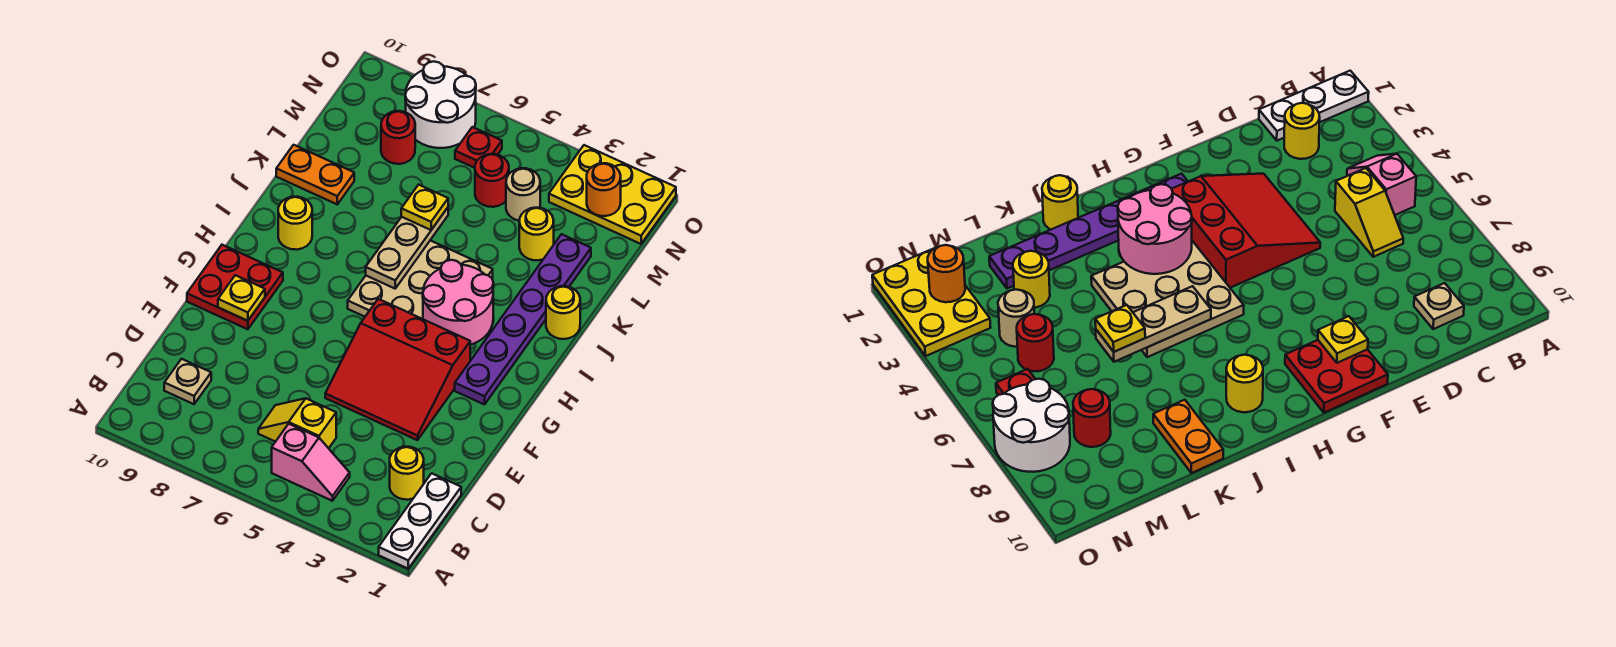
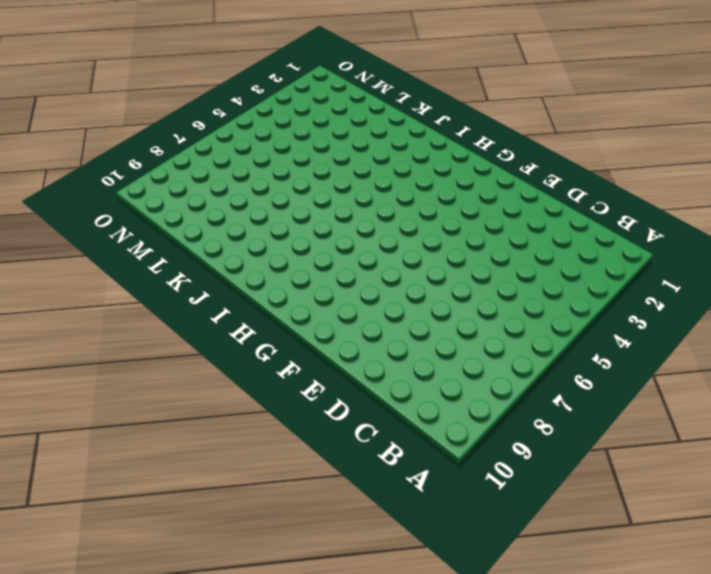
none -> white plate A1:C1 level 1
none -> pink slope B4:B5 level 1 top 5
none -> yellow round brick C2 level 1

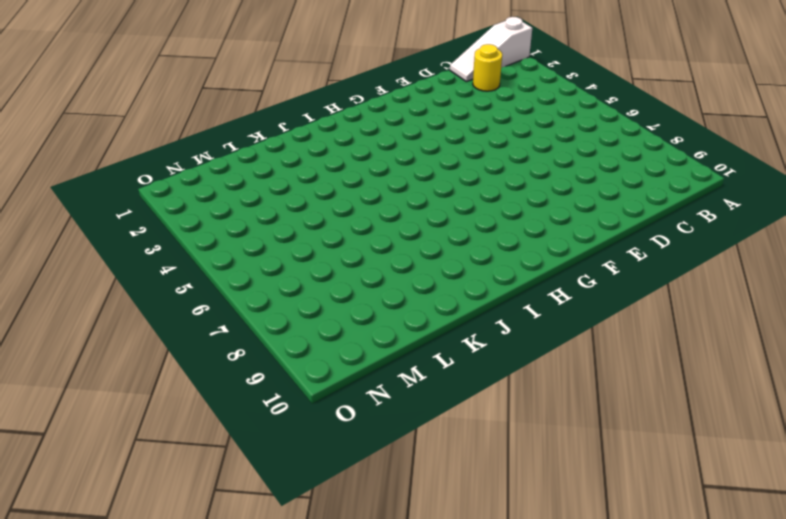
white slope A1:C1 level 1 top A -> white plate A1:C1 level 1
none -> pink slope B4:B5 level 1 top 5
none -> yellow slope C5:C6 level 1 top 5
none -> tan plate C9 level 1

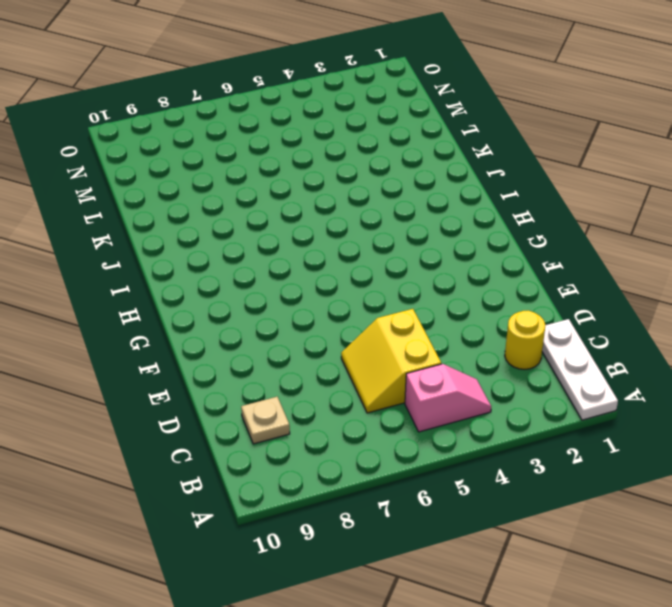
yellow slope C5:D6 level 1 top 5 -> yellow slope C5:C6 level 1 top 5
none -> red slope E3:G5 level 1 top G
none -> red plate F9:G10 level 1
none -> purple plate G2:L2 level 1

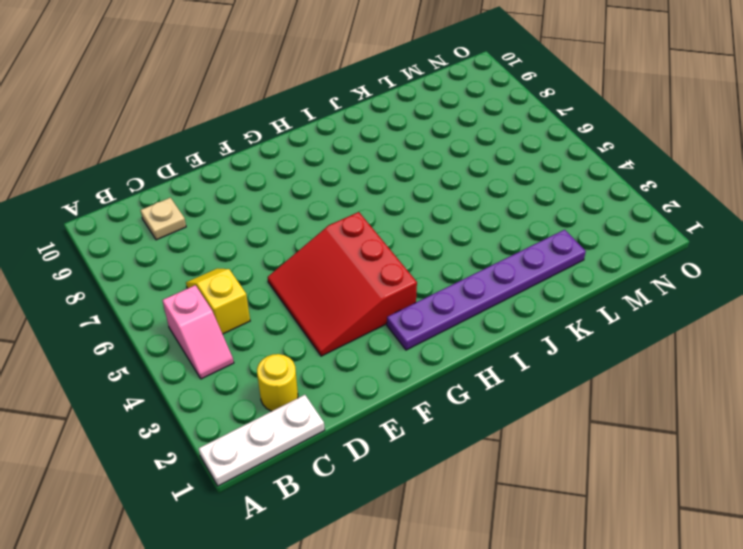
none -> red plate F9:G10 level 1
none -> tan plate H4:J6 level 1
none -> yellow round brick I9 level 1

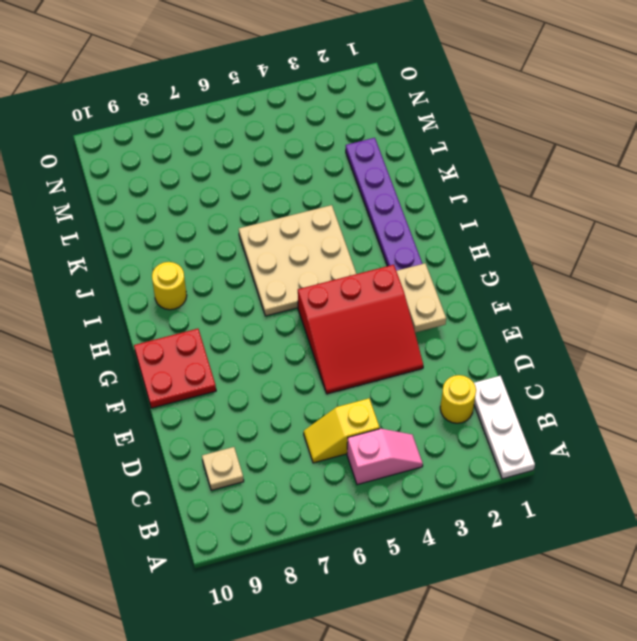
tan plate F2:G2 level 2 -> none
none -> yellow round brick J1 level 1
none -> orange plate K9:K10 level 1
none -> yellow round brick L3 level 1

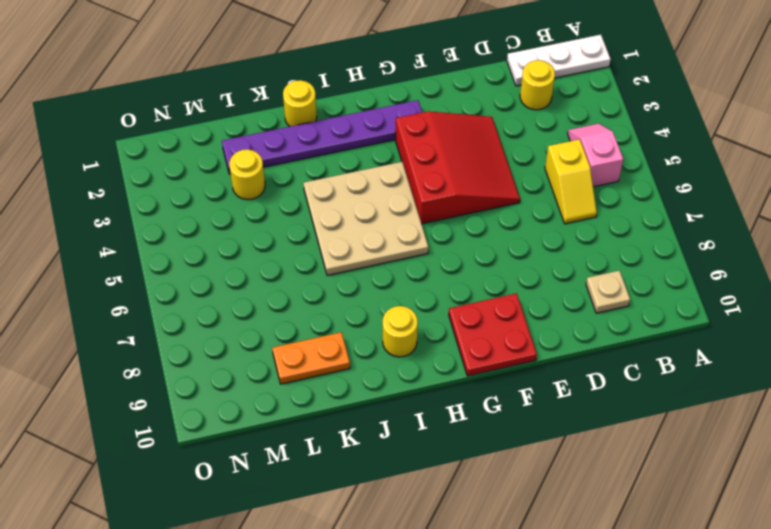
orange plate K9:L9 level 1 -> orange plate K9:K10 level 1
none -> tan round brick M4 level 1
none -> red round brick M5 level 1
none -> red round brick M8 level 1

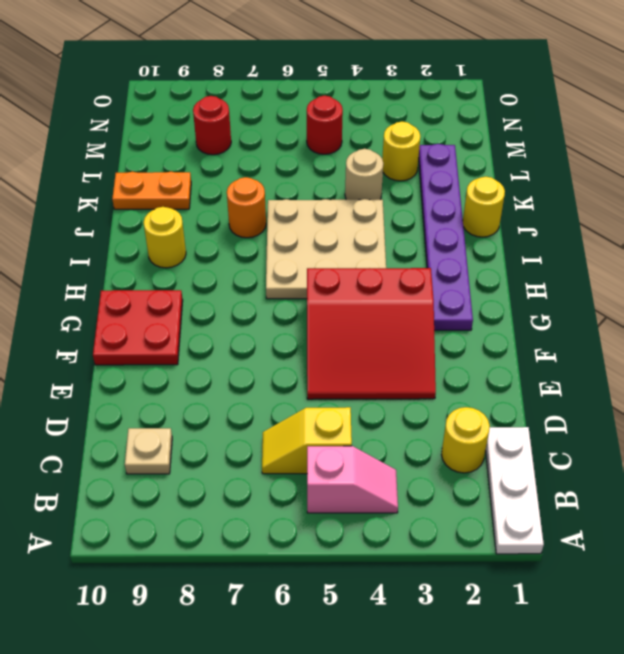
orange round brick J7 level 1 -> orange round brick N2 level 2
tan round brick K4 level 1 -> tan round brick M4 level 1
none -> yellow plate N1:O3 level 1
none -> red plate N6 level 1
none -> white round brick N7:O8 level 1

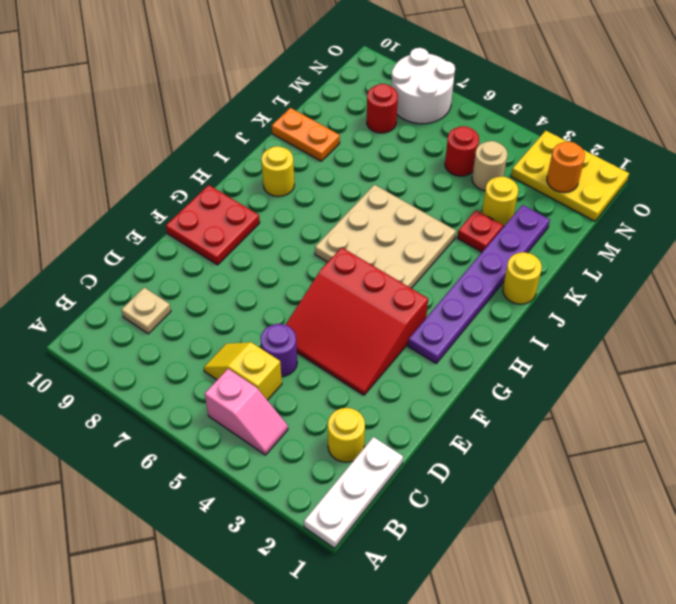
purple round brick D5 level 1 -> none
red plate K3 level 1 -> red plate N6 level 1
none -> yellow plate F9 level 2
none -> pink round brick H3:I4 level 2
none -> tan plate I6:K6 level 2

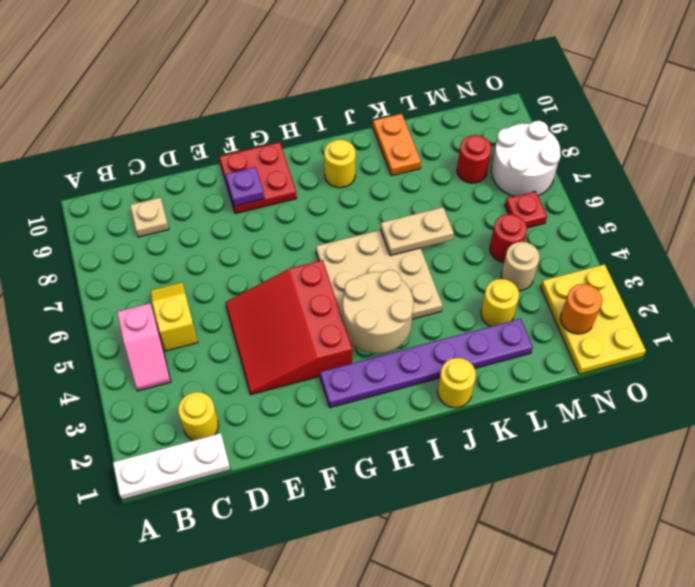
purple plate F9 level 2 -> yellow plate F9 level 2
tan round brick H3:I4 level 2 -> pink round brick H3:I4 level 2
tan plate J6:K6 level 2 -> tan plate I6:K6 level 2
none -> yellow plate K6 level 3

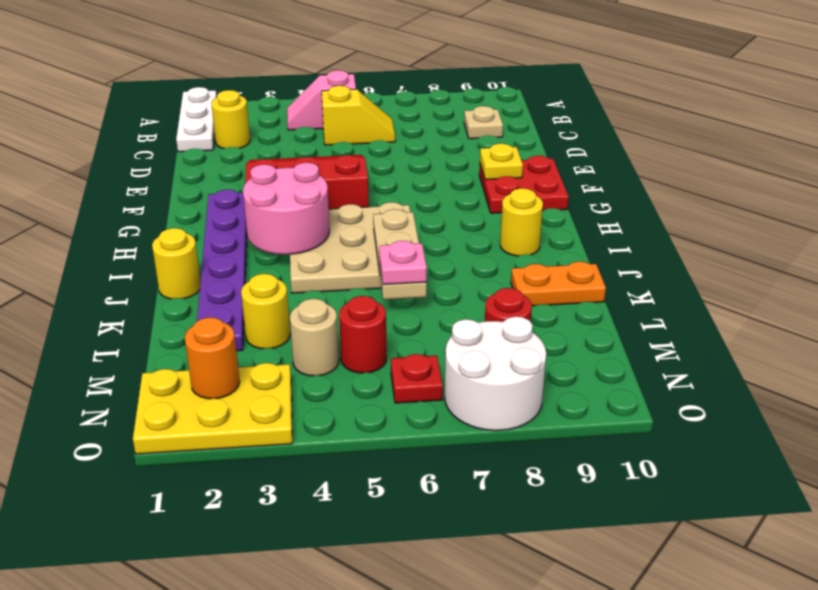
pink plate K6 level 3 -> yellow plate K6 level 3

